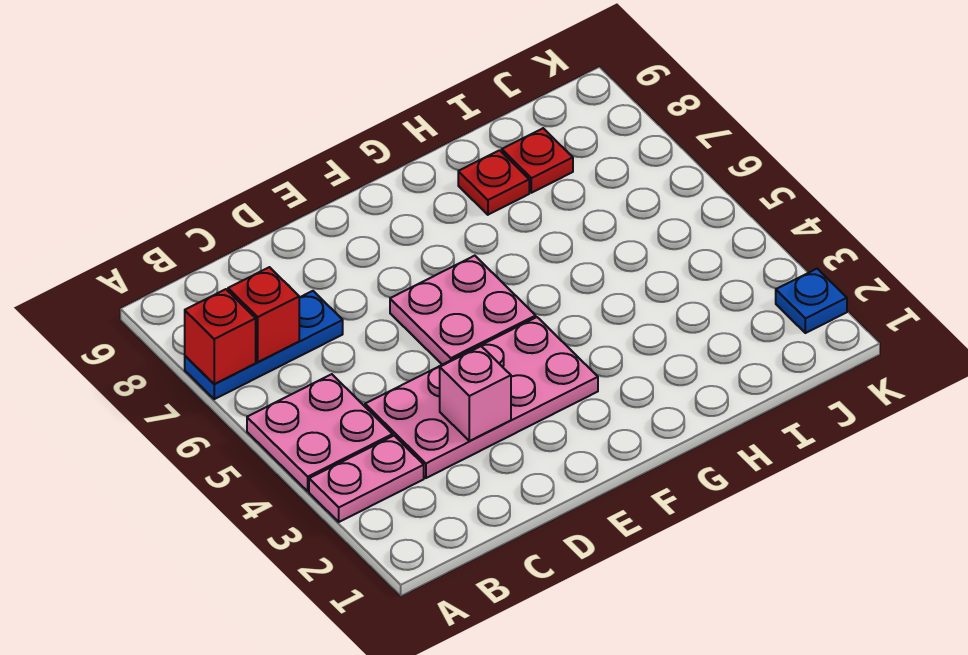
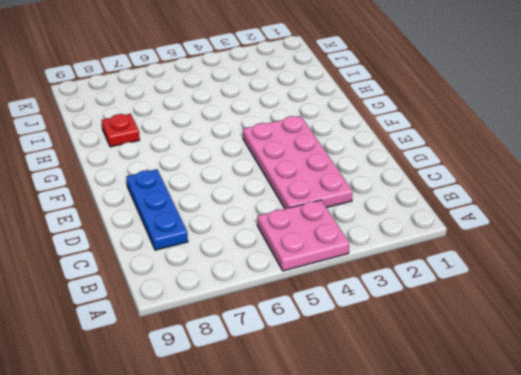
blue plate C8:E8 level 1 -> blue plate A7:C7 level 1
none -> pink plate A3:B3 level 1
none -> pink plate E5:F6 level 1

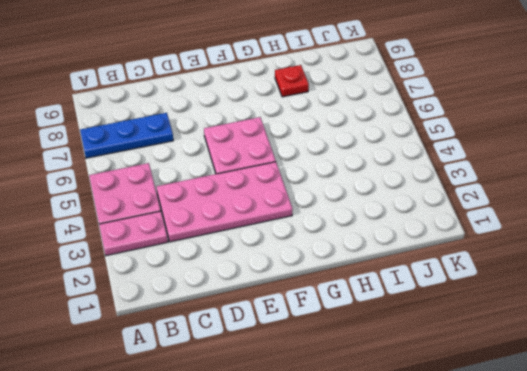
none -> red plate I8 level 1
none -> blue plate K2 level 1

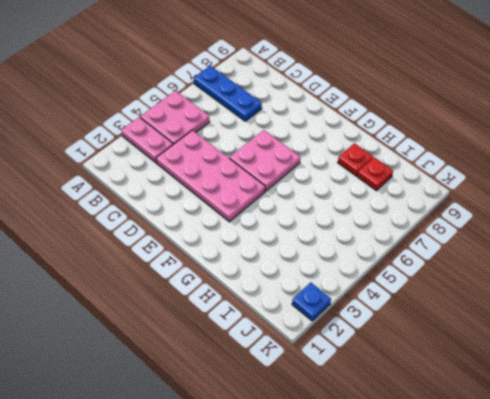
none -> red brick A7 level 2
none -> red brick B7 level 2

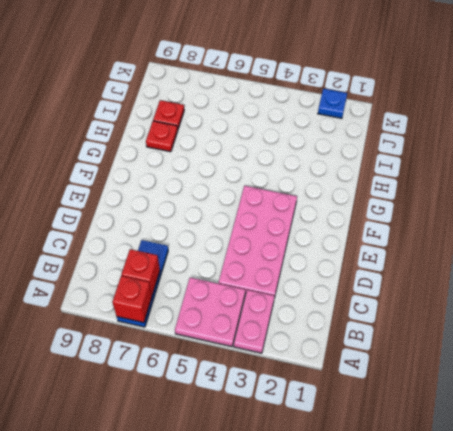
none -> pink plate E5:F6 level 1
none -> pink brick D3 level 2

